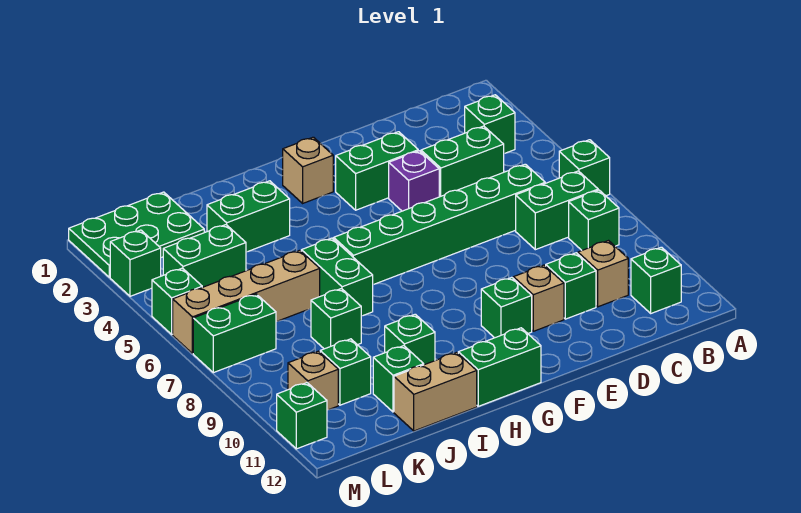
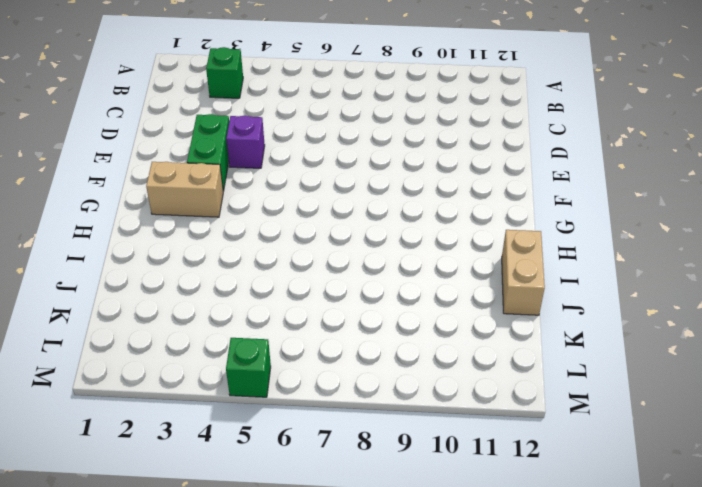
tan brick G2:G3 level 1 -> tan brick G2 level 1
none -> green brick A6 level 1
none -> green brick B7:C7 level 1
none -> green brick B8 level 1
none -> green brick B11 level 1

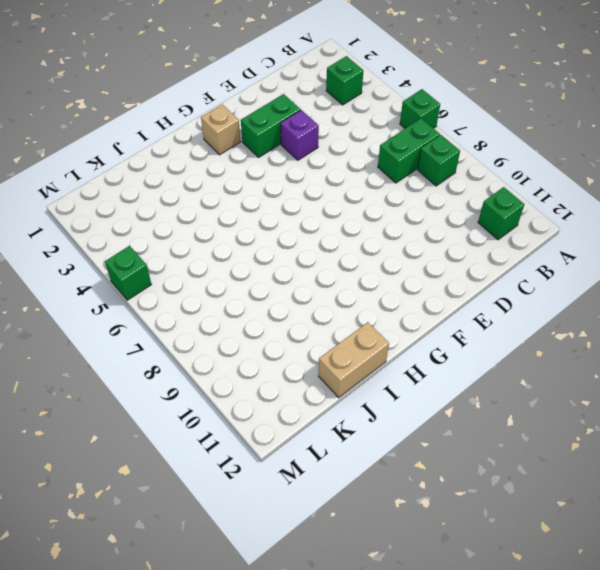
none -> green brick C4:D4 level 1
none -> green brick C6:H6 level 1
none -> tan brick C10 level 1
none -> green brick D10 level 1

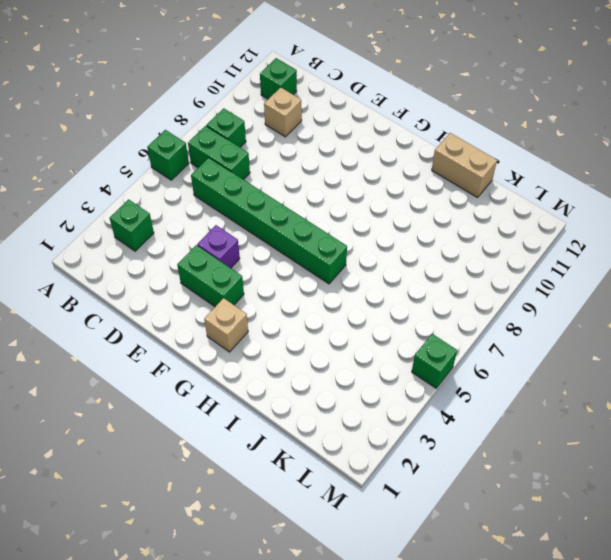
none -> green brick C4:D4 level 1
none -> green brick D10 level 1
none -> tan brick E10 level 1
none -> green brick F10 level 1

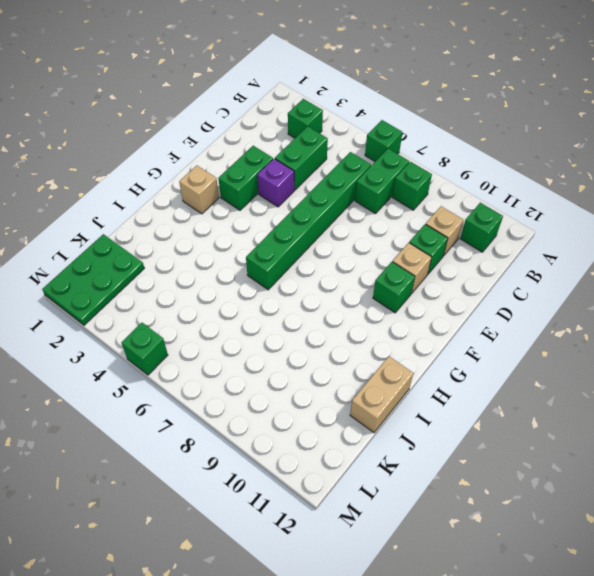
none -> green brick G12:H12 level 1
none -> green brick I3:J3 level 1
none -> green brick I6:I7 level 1
none -> green brick I10 level 1

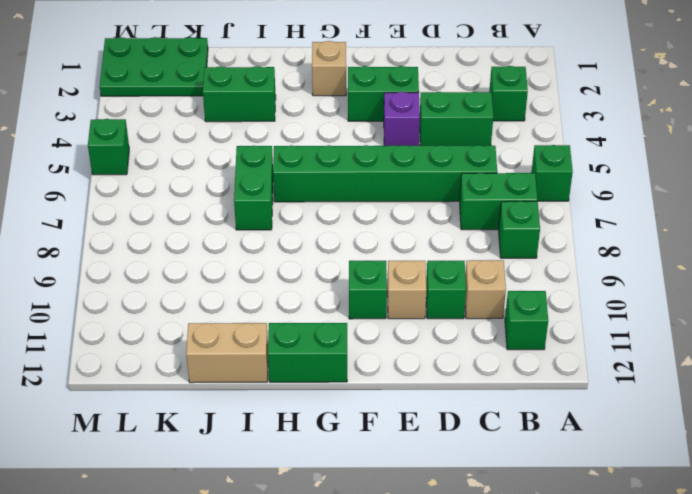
none -> green brick I10 level 1
none -> tan brick J6:M6 level 1
none -> green brick J8 level 1
none -> green brick J11 level 1

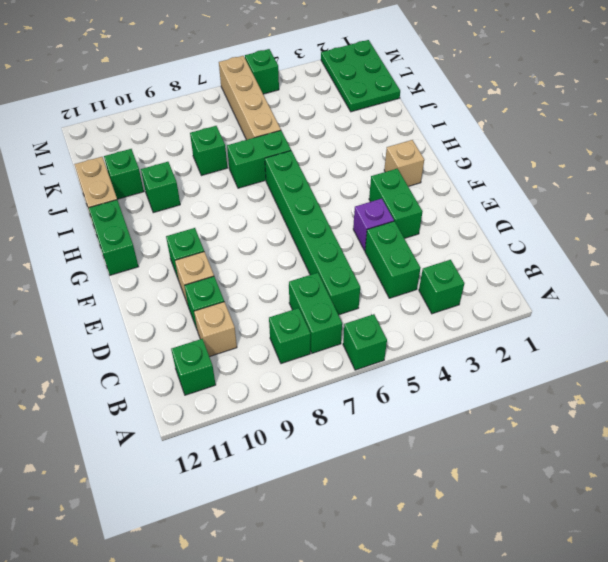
none -> green brick I3:J3 level 1
none -> green brick K4:L4 level 1
none -> green brick K10 level 1
none -> green brick L7:M7 level 1

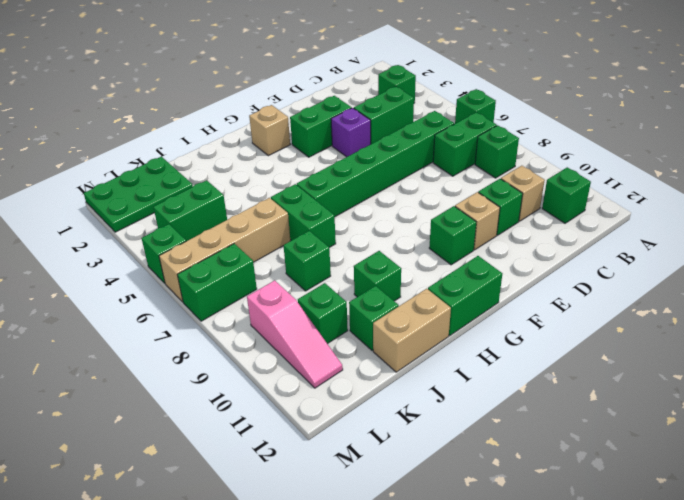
pink slope L9:L11 level 1 top 9 -> tan brick L10 level 1
none -> green brick I3:J3 level 1
none -> green brick M3 level 1
none -> green brick M11 level 1

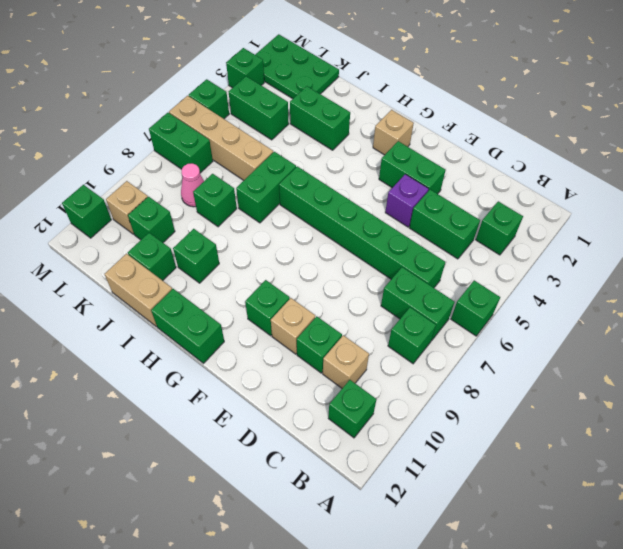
pink cone K8 level 1 -> none

